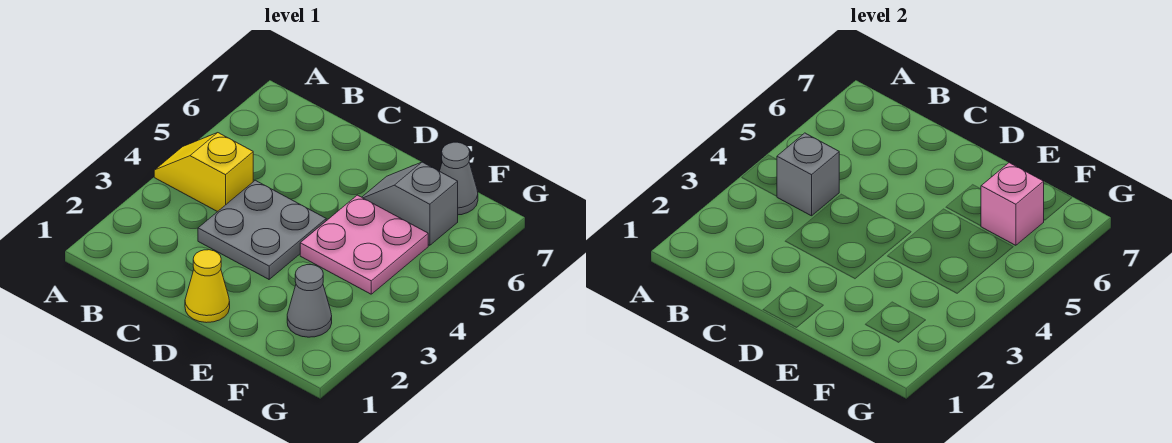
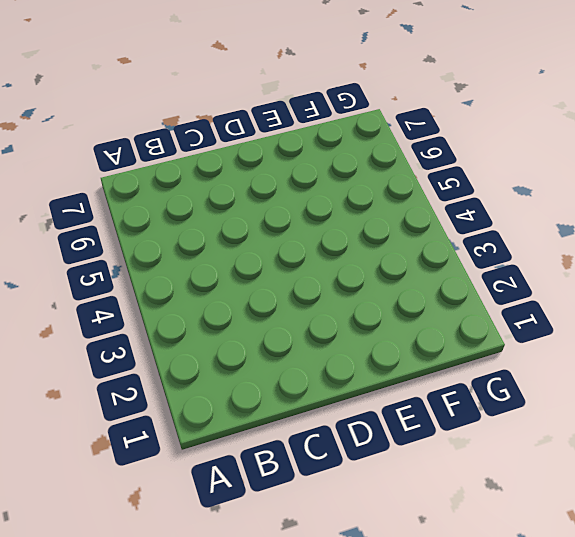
none -> yellow slope A4:B4 level 1 top B
none -> grey plate C3:D4 level 1

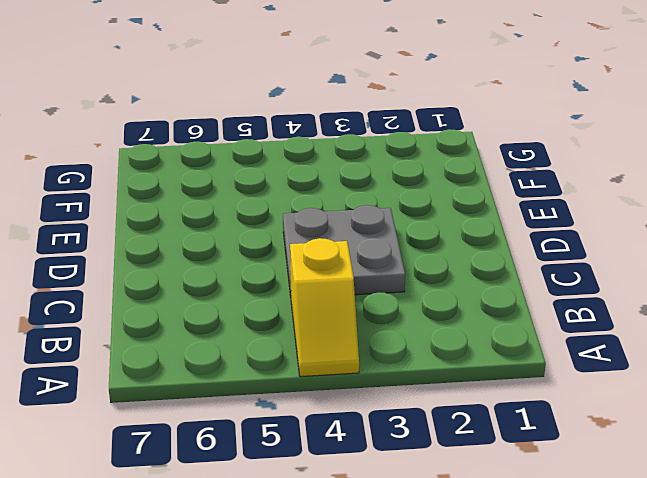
none -> yellow cone D1 level 1
none -> pink plate E4:F5 level 1

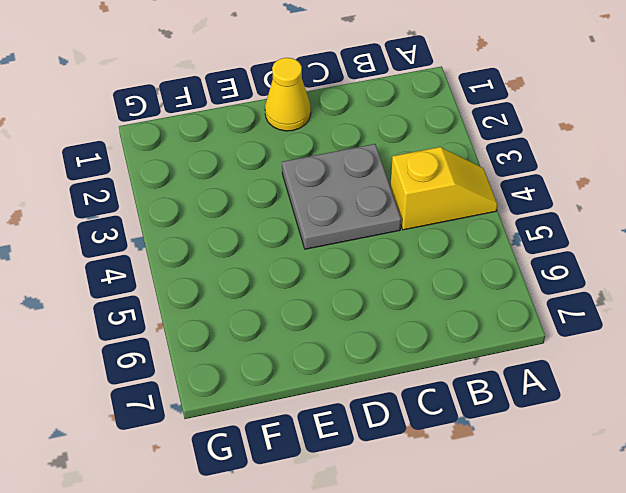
none -> pink plate E4:F5 level 1
none -> grey slope E6:F6 level 1 top F

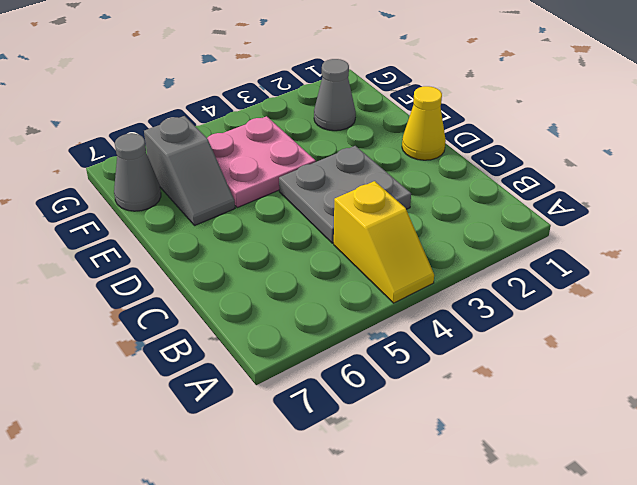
none -> grey brick B4 level 2
none -> pink brick F6 level 2

